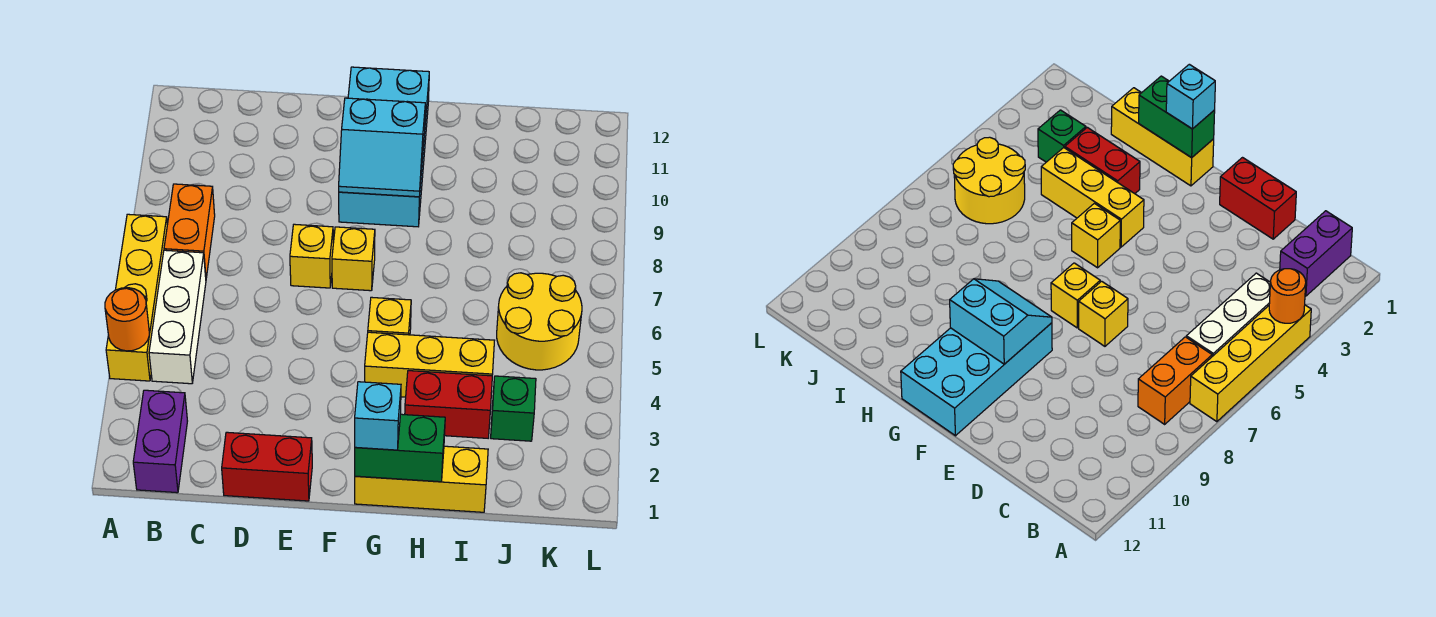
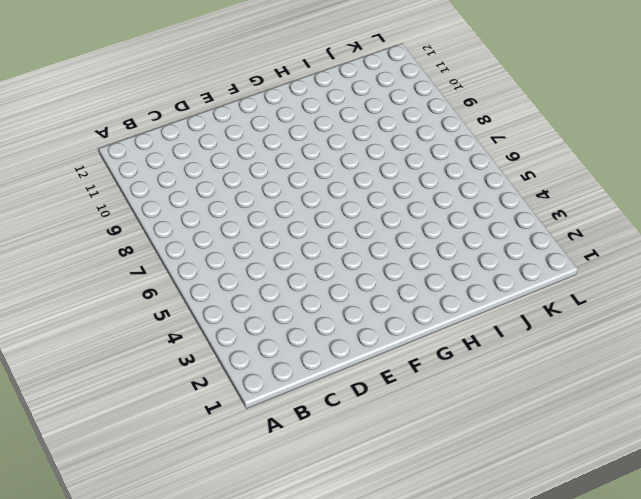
none -> yellow brick A4:A7 level 1
none -> purple brick B1:B2 level 1
none -> white brick B4:B6 level 1

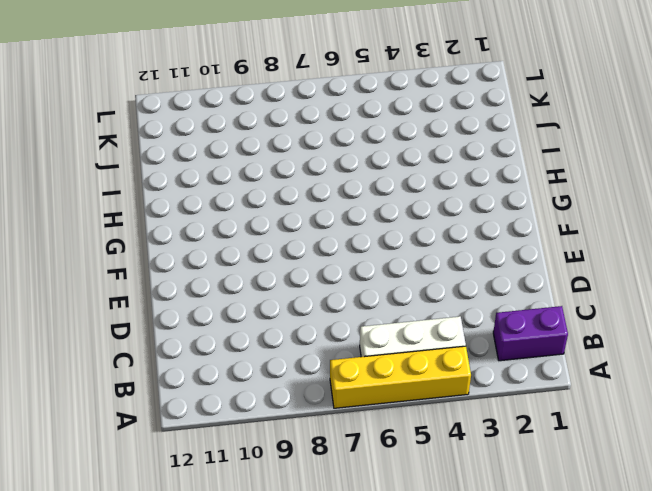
none -> orange brick B7:B8 level 1
none -> red brick D1:E1 level 1
none -> yellow brick E7 level 1

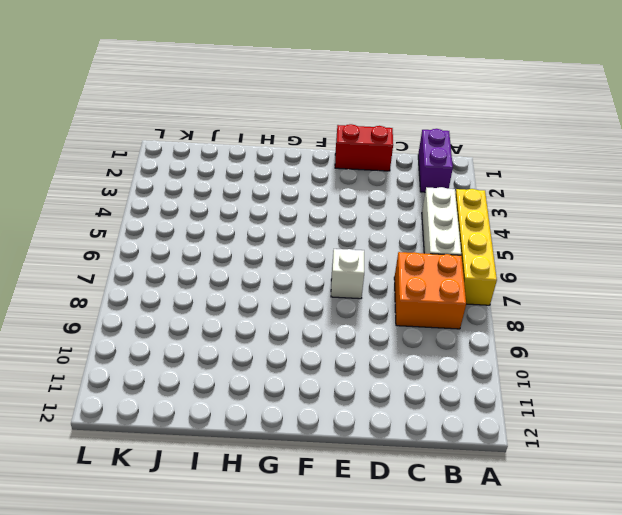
orange brick B7:C8 level 1 -> orange brick B7:B8 level 1
white brick E7 level 1 -> yellow brick E7 level 1
none -> yellow brick F7 level 1
none -> cyan brick F9:G12 level 1
none -> yellow brick G1:I1 level 1

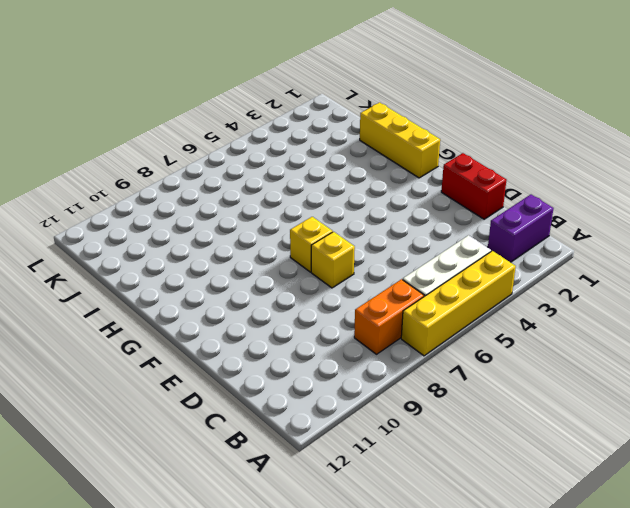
none -> cyan brick F9:G12 level 1
none -> yellow brick G4:I4 level 1
none -> yellow brick G5 level 1

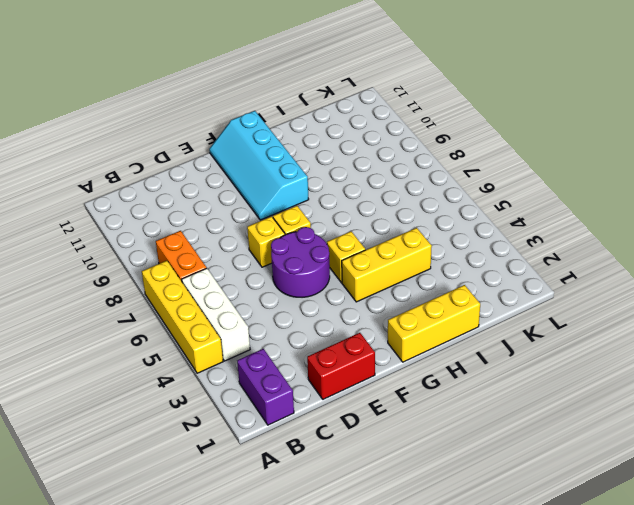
purple round brick E5:F6 level 1 -> none
cyan slope F9:G12 level 1 top G -> cyan brick F9:G12 level 1
none -> red brick H3:I3 level 1
none -> green brick J3 level 1
none -> yellow round brick J5:K6 level 1

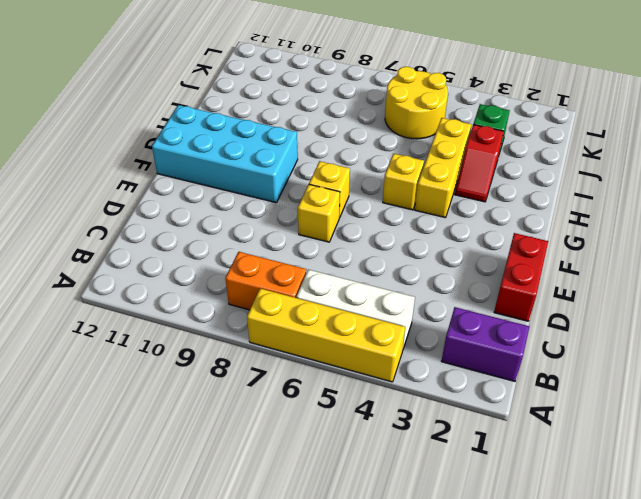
red slope H3:I3 level 1 top I -> red brick H3:I3 level 1
none -> yellow brick G1:I1 level 1
none -> orange round brick A4 level 2
none -> cyan slope F9:G10 level 2 top 10

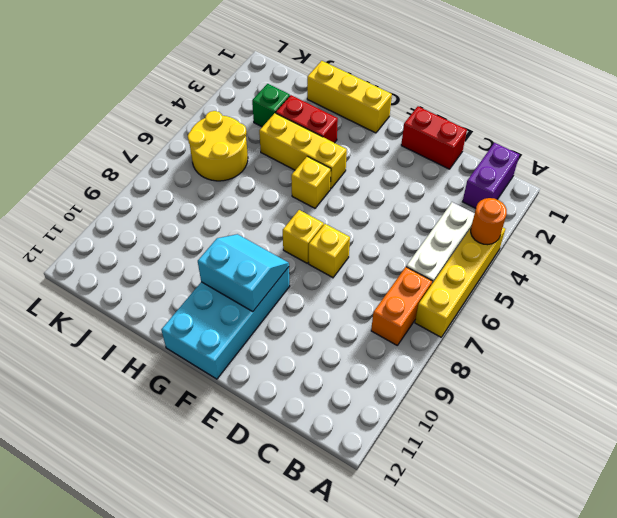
none -> green brick G1:H1 level 2
none -> cyan brick G1 level 3

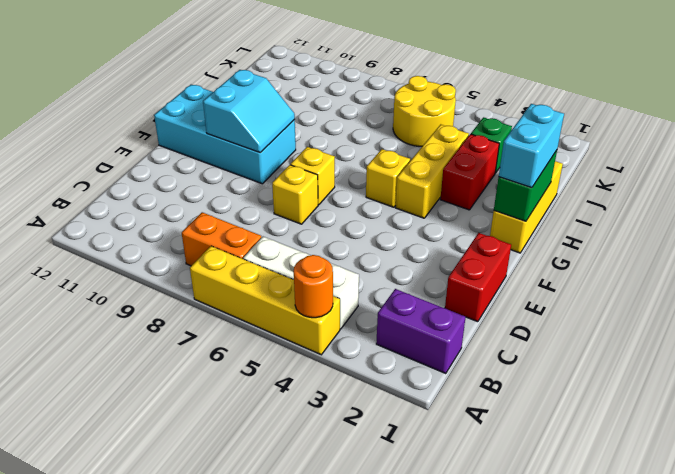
cyan brick G1:H1 level 3 -> cyan brick G1 level 3

